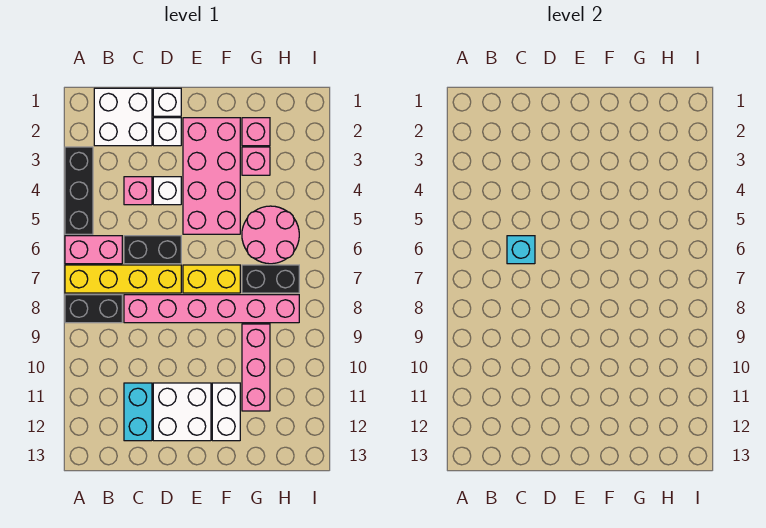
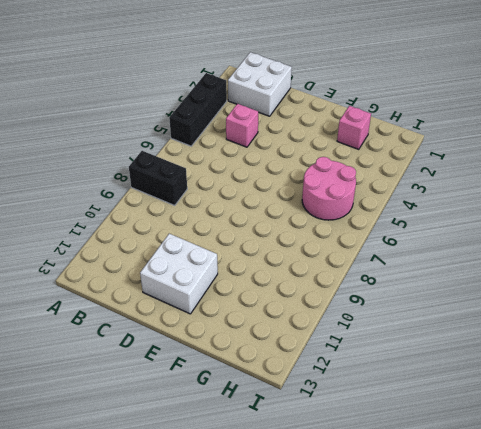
none -> pink brick A6:B6 level 1
none -> yellow brick A7:D7 level 1
none -> black brick C6:D6 level 1

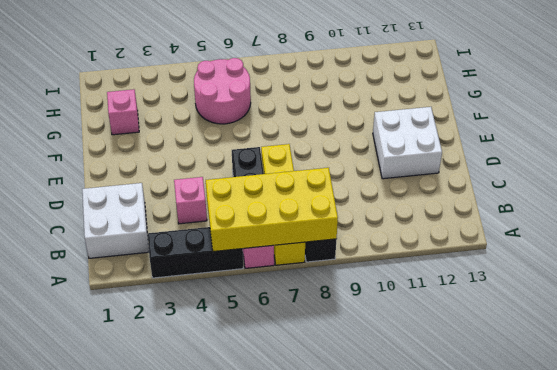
yellow brick A5:B8 level 2 -> none
none -> pink brick C8:H8 level 1
none -> cyan brick C11:C12 level 1
none -> white brick D1 level 1

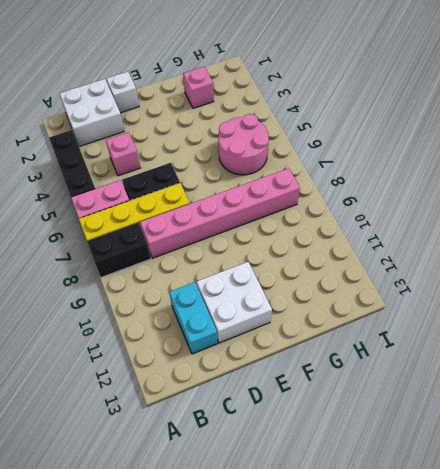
none -> white brick D2 level 1
none -> white brick D4 level 1
none -> pink brick E2:F5 level 1

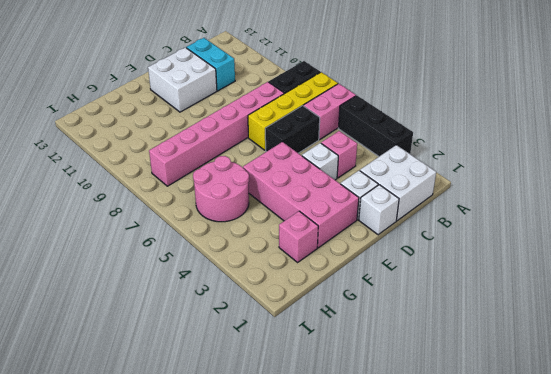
none -> yellow brick E7:F7 level 1
none -> white brick F11:F12 level 1
none -> pink brick G3 level 1

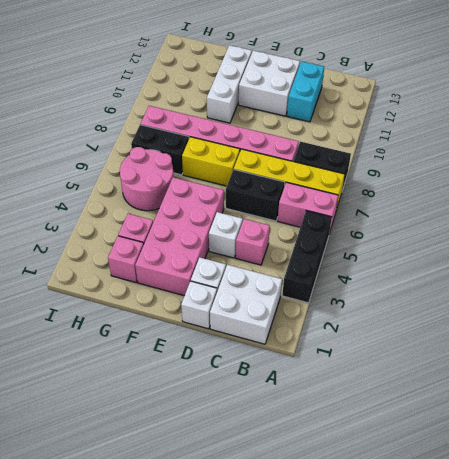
white brick F10:F12 level 1 -> white brick F11:F12 level 1
none -> pink brick G9:G11 level 1
none -> cyan brick C6 level 2

